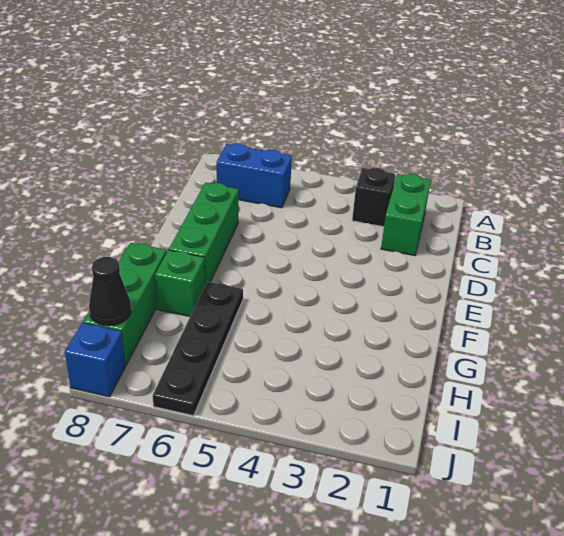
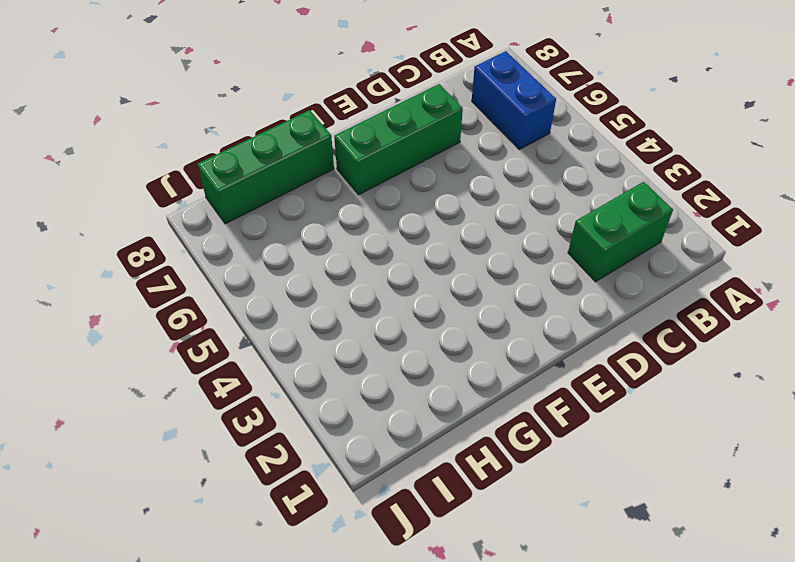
none -> black brick B3 level 1
none -> black plate G6:J6 level 1

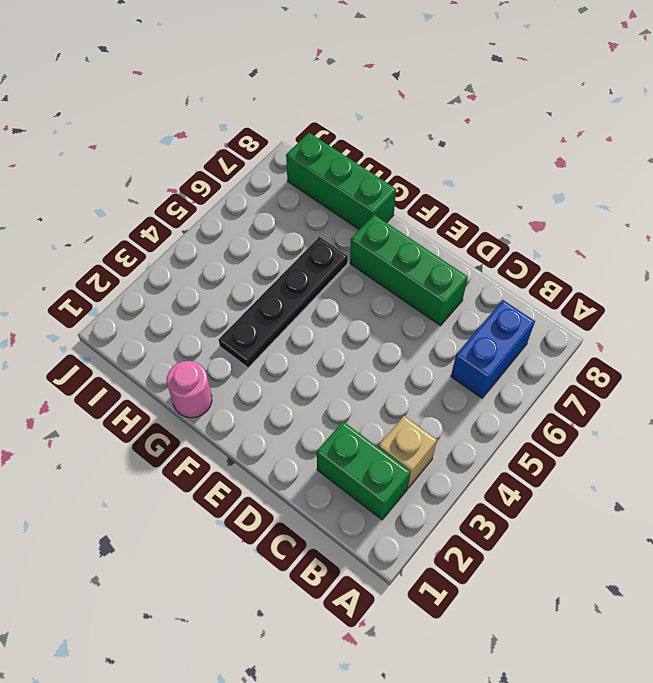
tan brick B3 level 1 -> black brick B3 level 1
pink round brick G1 level 1 -> none
black plate G3:G6 level 1 -> black plate G6:J6 level 1
none -> green brick G7 level 1
none -> blue brick J8 level 1

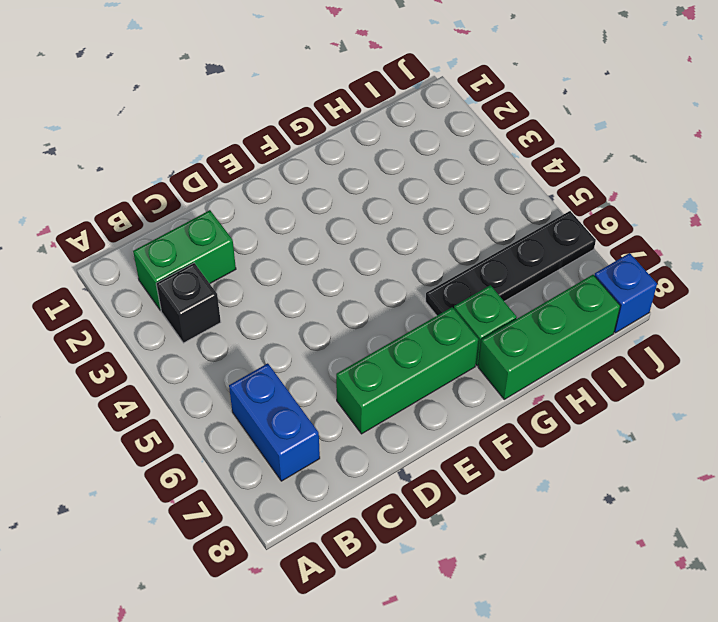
none -> black cone I8 level 2

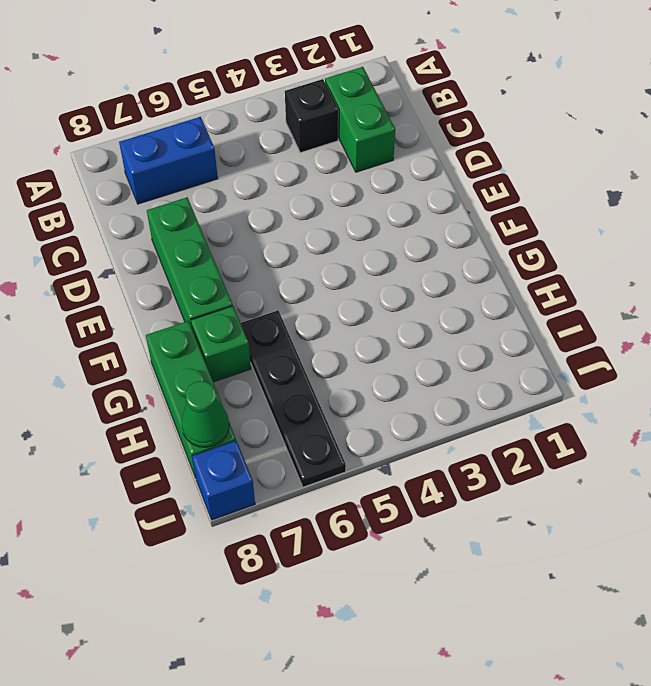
green cone I8 level 2 -> black cone I8 level 2

